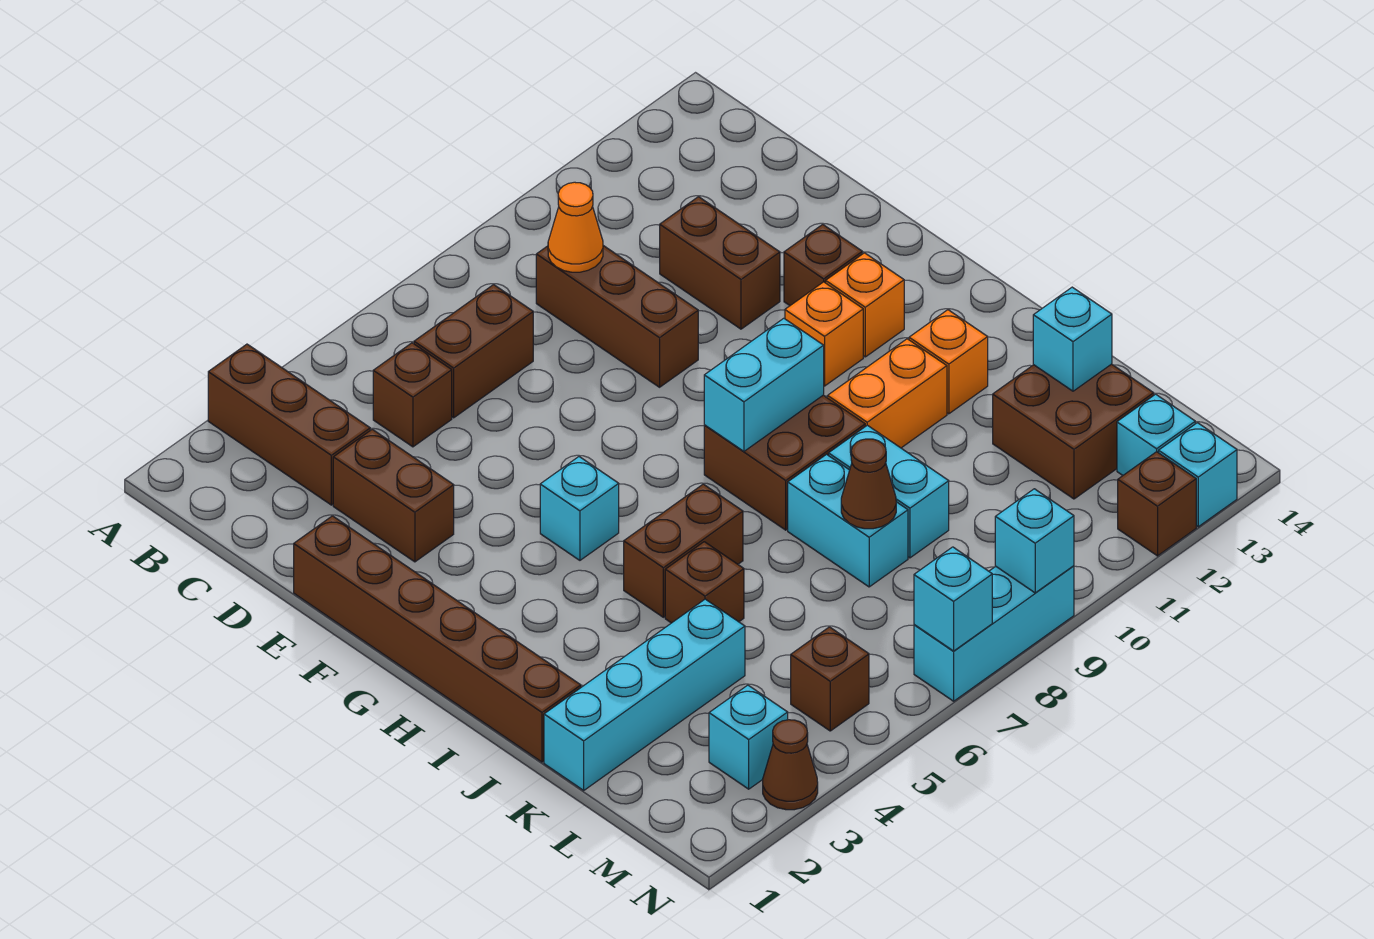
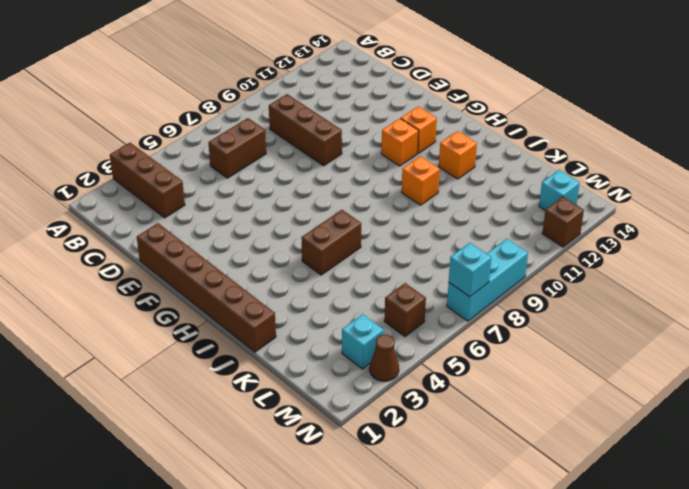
orange brick I10 level 1 -> orange brick I10:I11 level 1
none -> brown brick C5 level 1
none -> brown brick D3:E3 level 1
none -> brown brick D11:E11 level 1
none -> brown brick F12 level 1

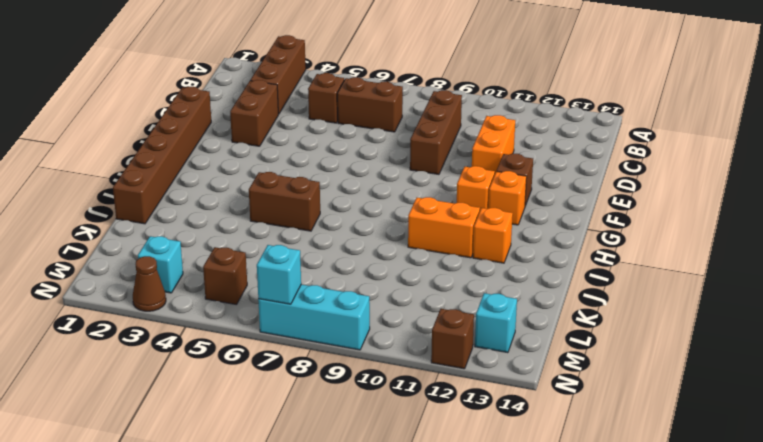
orange brick D11:E11 level 1 -> brown brick D11:E11 level 1
none -> cyan brick G5 level 1
none -> brown brick H8:I9 level 1
none -> brown brick J5 level 1
none -> cyan brick J8:K8 level 1

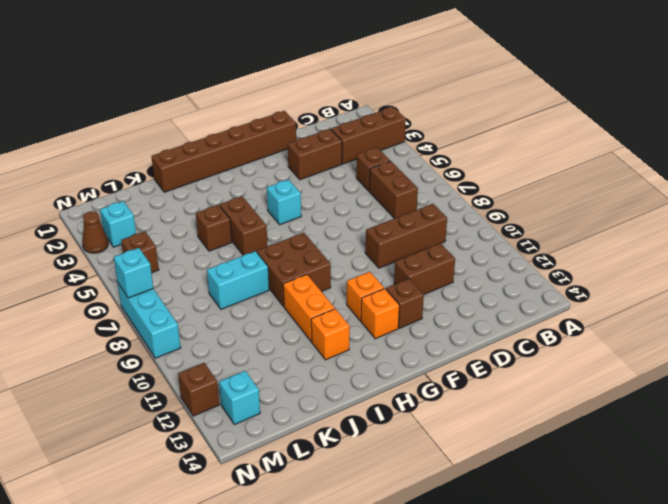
none -> cyan brick J9:K9 level 1
none -> cyan brick K1:K4 level 1
none -> brown brick K12:L13 level 1
none -> cyan brick N13 level 1

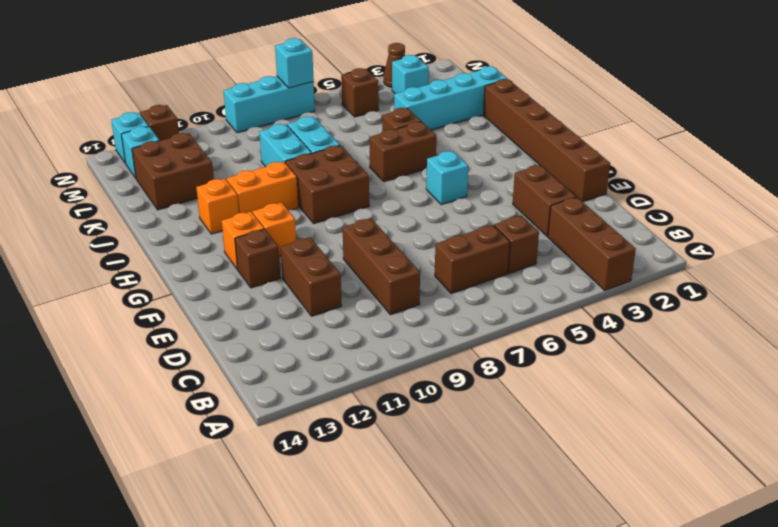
none -> orange cone C9 level 2
none -> cyan brick H8:H9 level 2
none -> brown cone K8 level 2
none -> cyan brick K13 level 2

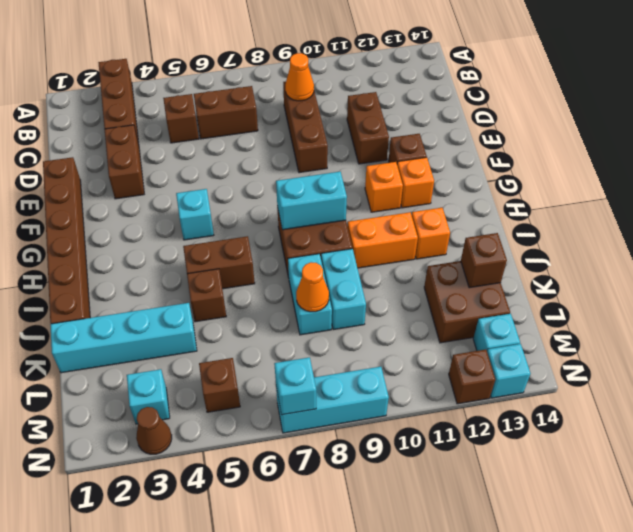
orange cone K8 level 2 -> brown cone K8 level 2
brown brick K13 level 2 -> cyan brick K13 level 2
none -> cyan brick N9 level 2

